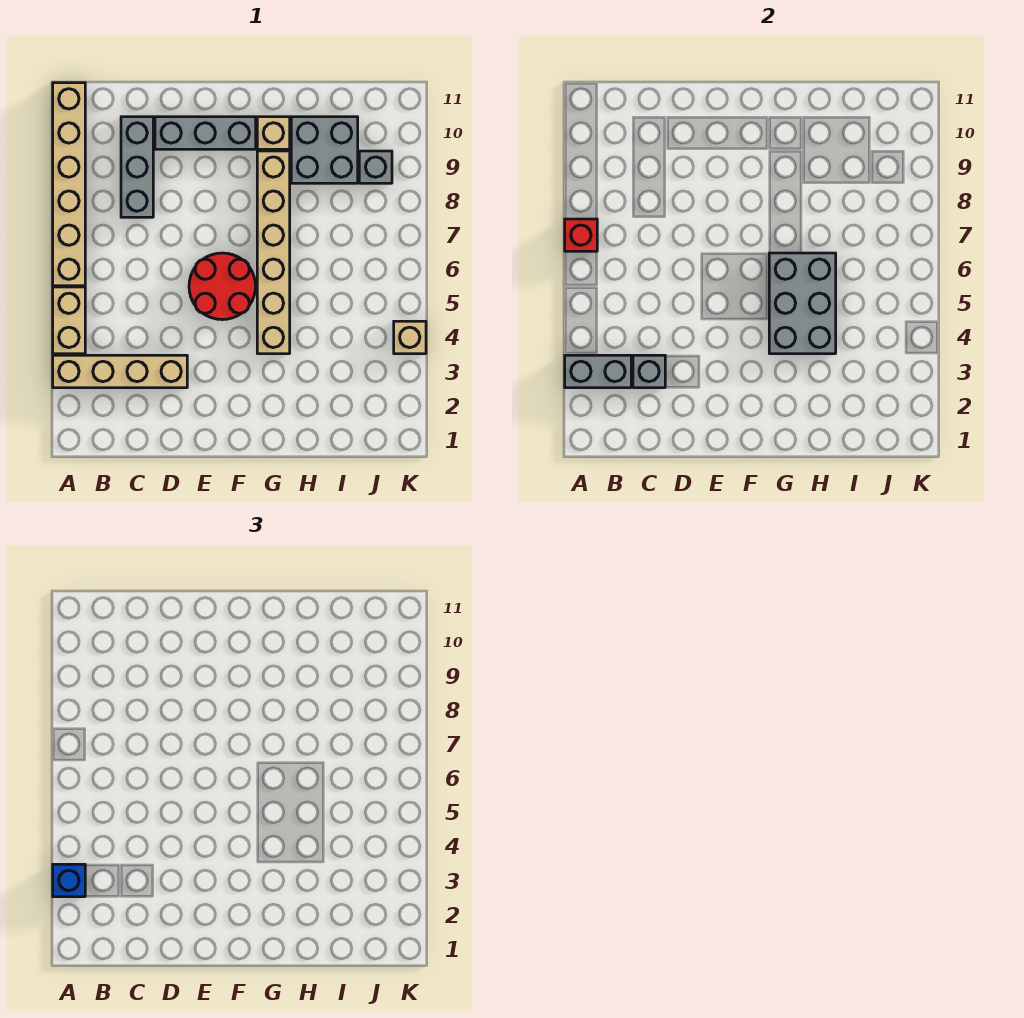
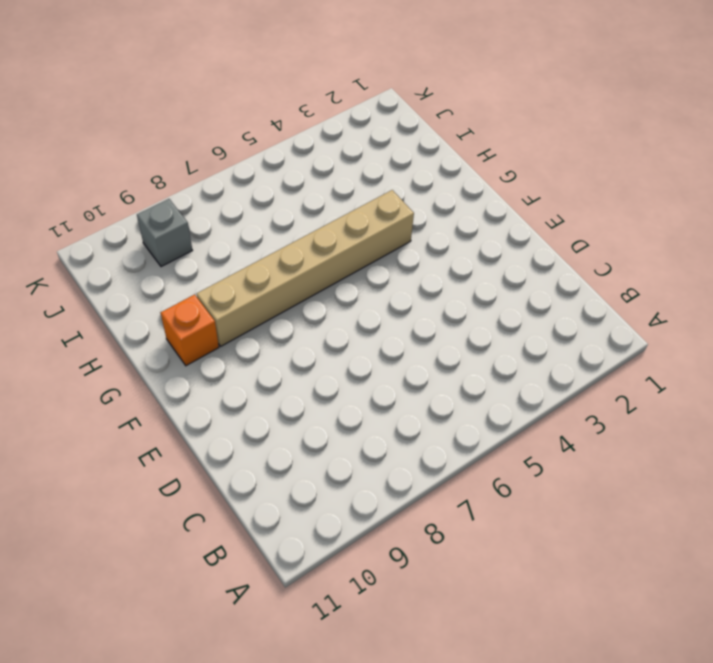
orange brick G10 level 1 -> tan brick G10 level 1
none -> tan brick A3:D3 level 1
none -> tan brick A4:A5 level 1
none -> tan brick A6:A11 level 1

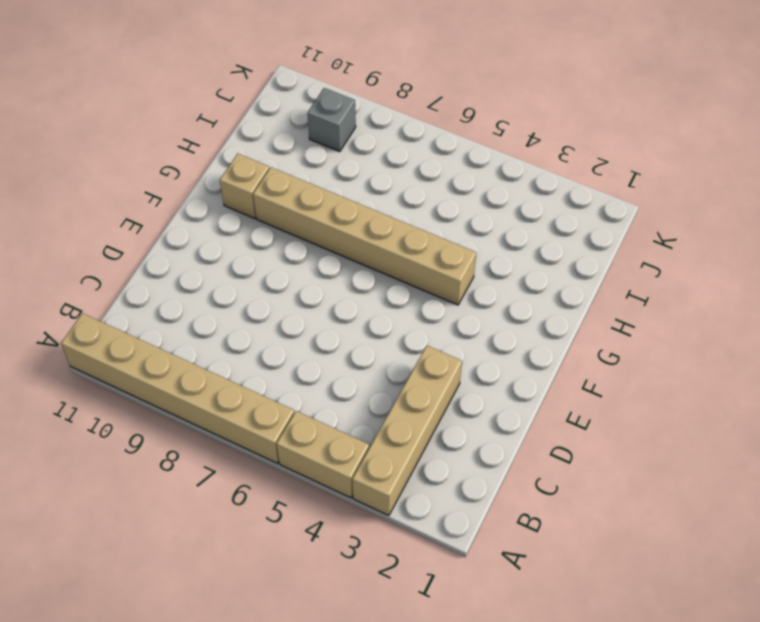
none -> grey brick C8:C10 level 1
none -> grey brick D10:F10 level 1
none -> red round brick E5:F6 level 1

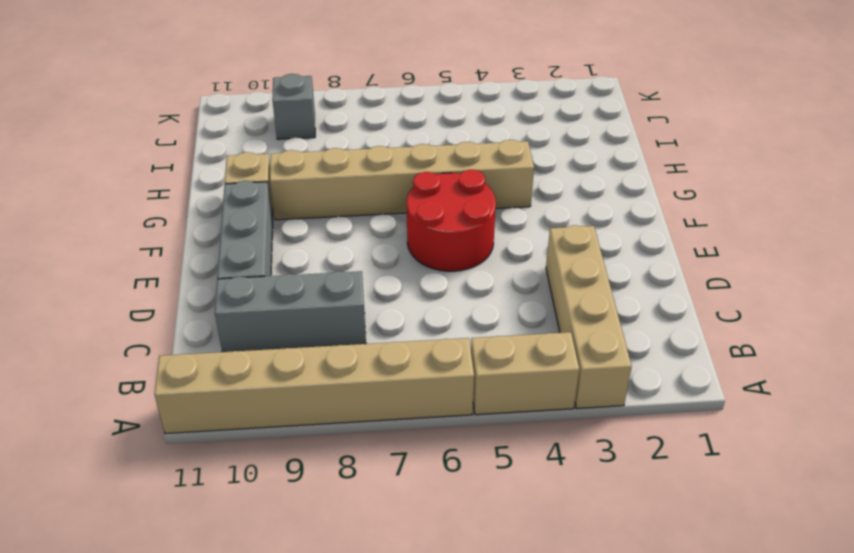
none -> grey brick H9:I10 level 1
none -> tan brick K4 level 1
none -> grey brick A3:B3 level 2

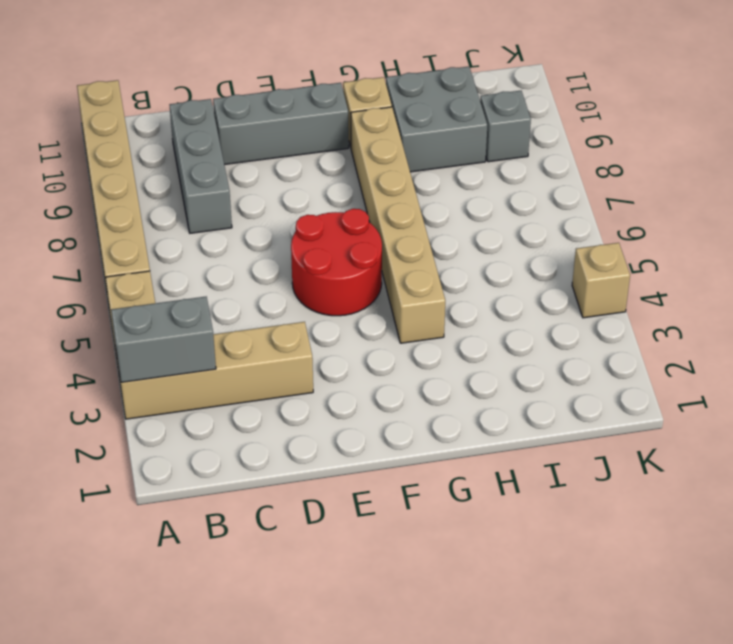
none -> red brick A7 level 2
none -> grey brick C3 level 2
none -> grey brick G4:H6 level 2

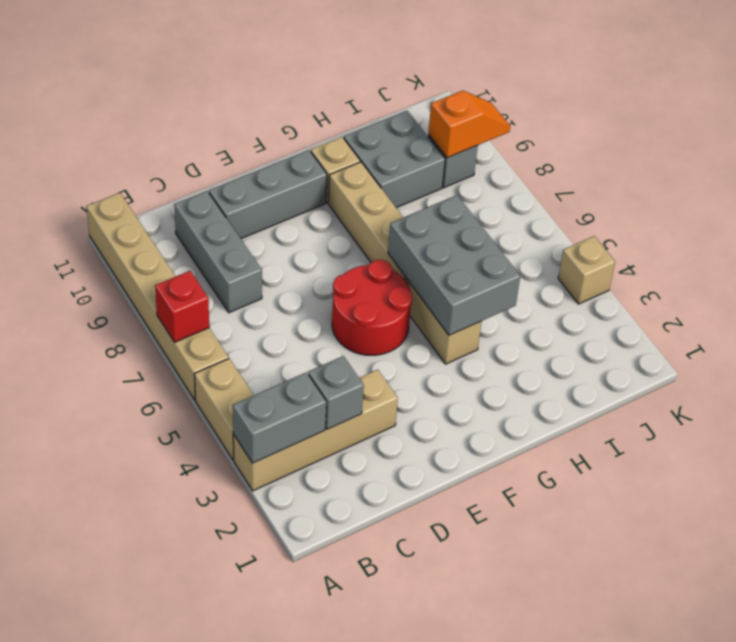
orange slope J9:K9 level 2 top J -> none
none -> blue brick A3 level 3

